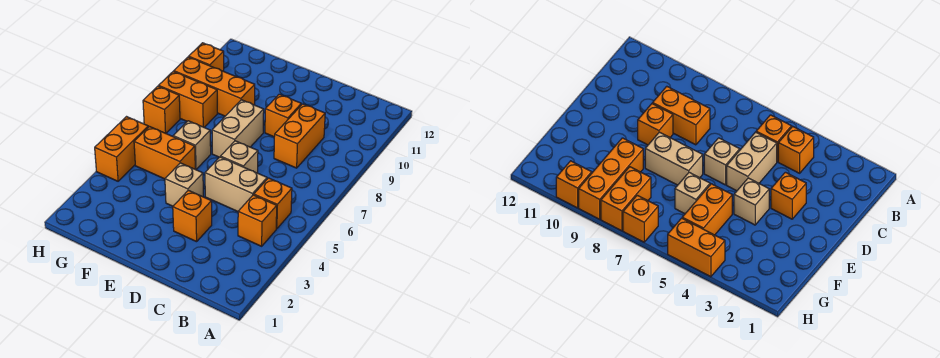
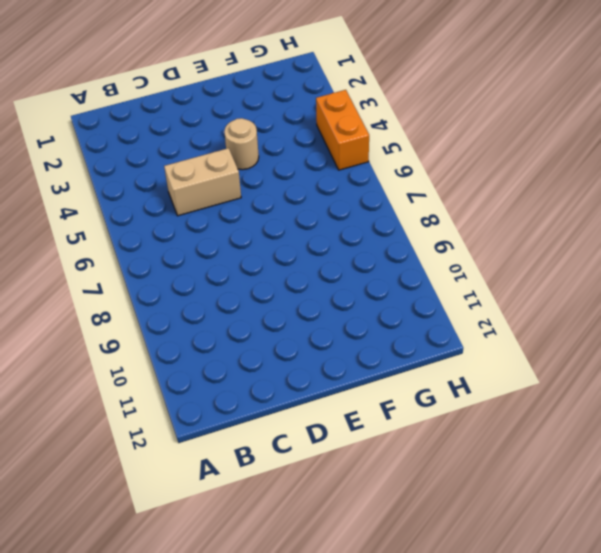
tan round brick E4 level 1 -> tan brick E4 level 1
none -> orange brick B4 level 1
none -> orange brick B5 level 1
none -> orange brick C8:C9 level 1

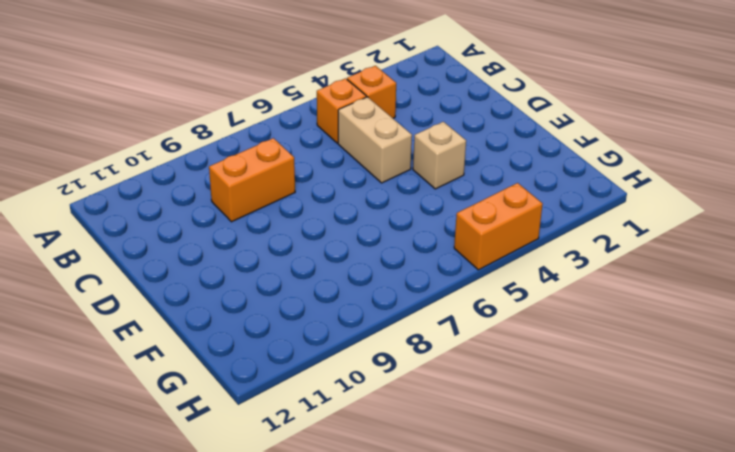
none -> orange brick D3 level 1
none -> tan brick D6 level 1
none -> orange brick D9 level 1

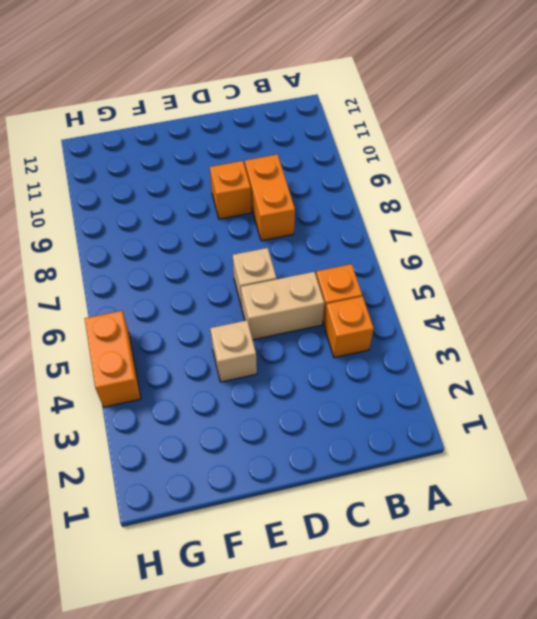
none -> orange brick D3 level 1
none -> tan brick E7:E8 level 1
none -> orange brick F5:G5 level 1

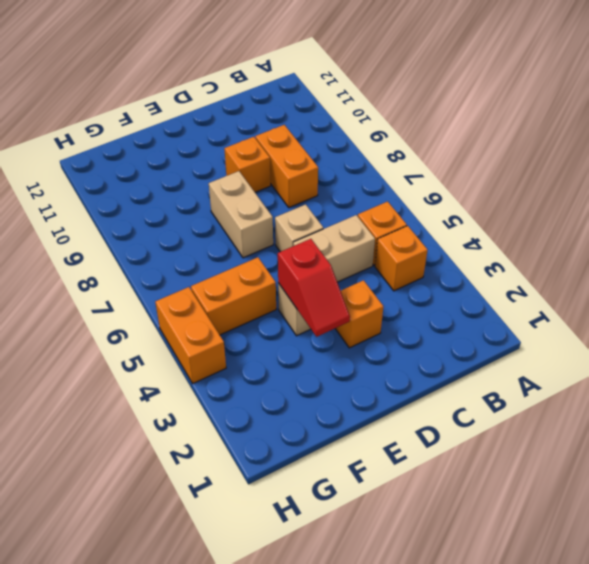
red slope E3:E4 level 2 top 4 -> none
none -> tan brick F6 level 1
none -> orange brick F9:H9 level 1
none -> orange brick G8:H8 level 1

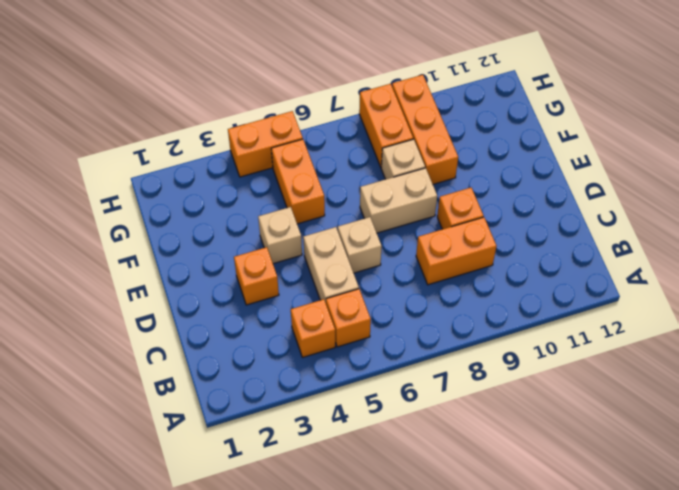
tan brick F8 level 1 -> tan brick F6 level 1
none -> orange brick H7 level 1
none -> orange brick H10 level 1

